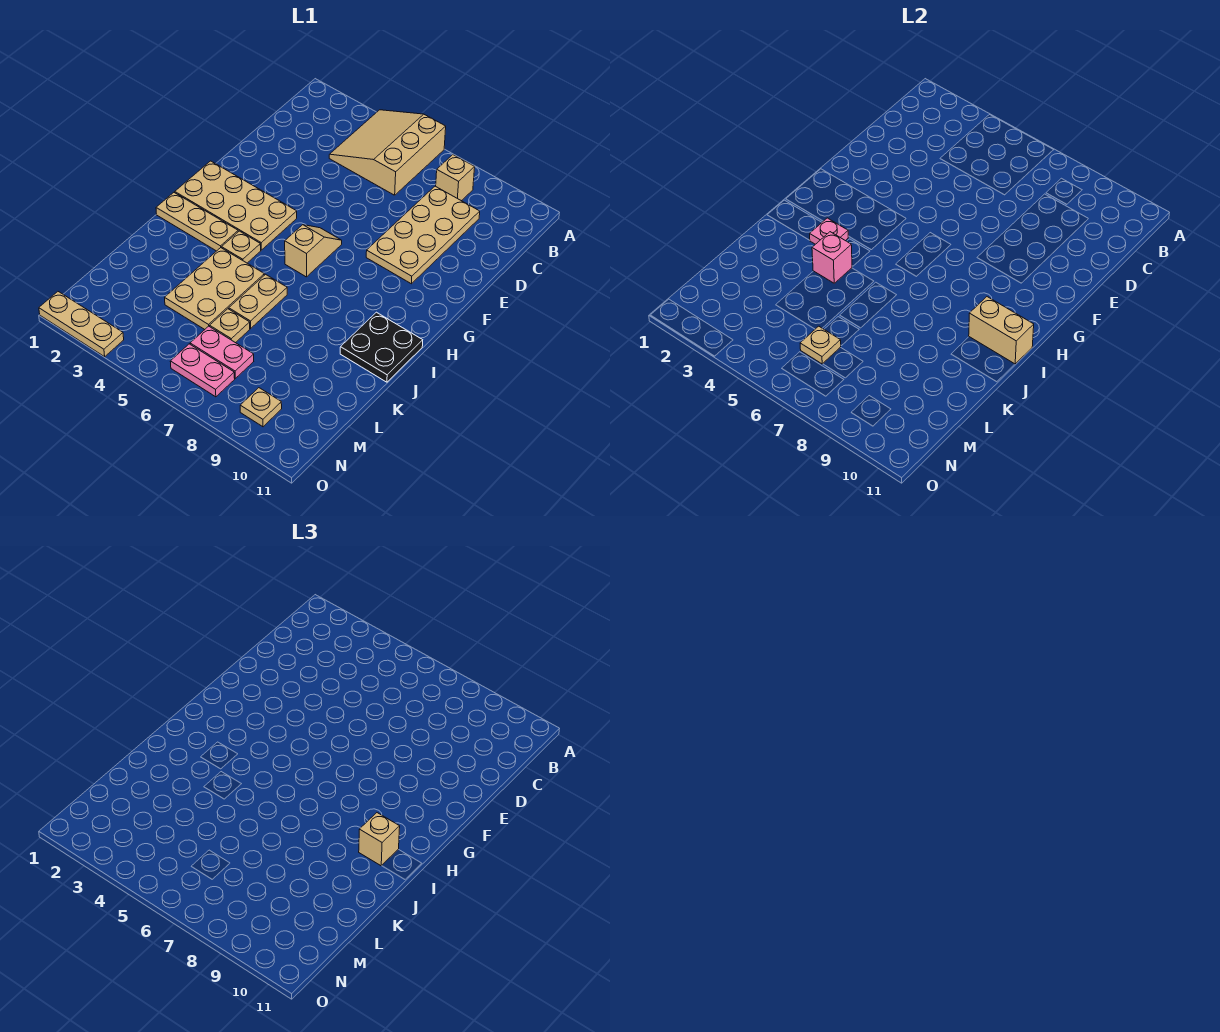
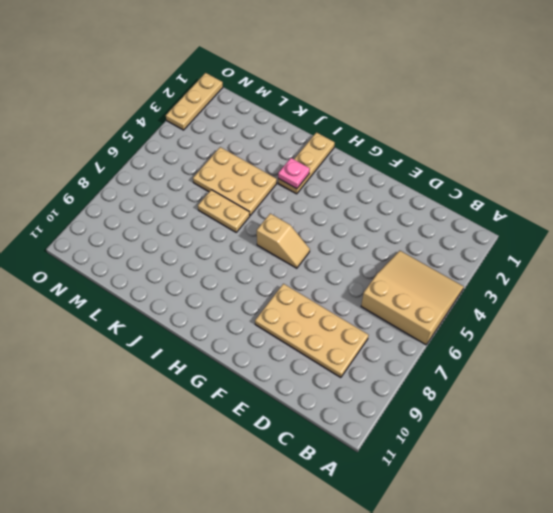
none -> tan brick B8 level 1
none -> tan plate G1:H4 level 1
none -> tan plate I4 level 1

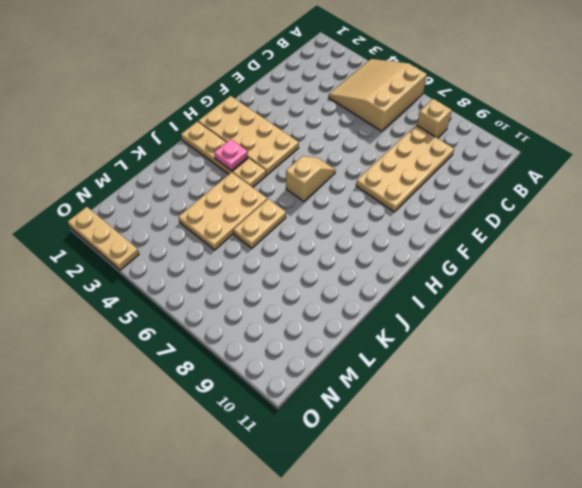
none -> black plate I10:J11 level 1
none -> tan plate L6 level 1
none -> pink plate M6:M7 level 1

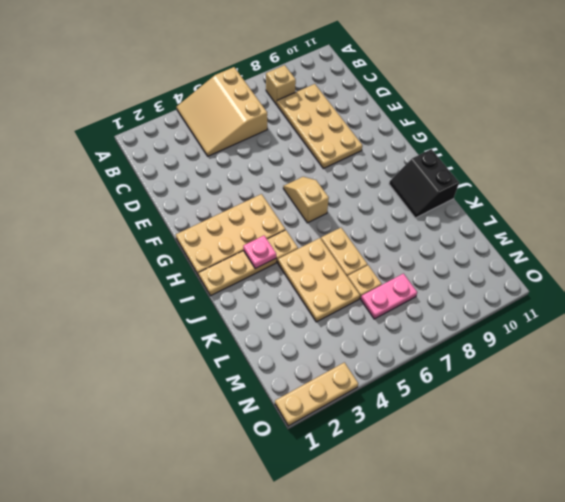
black slope I10:J11 level 1 top 11 -> black plate I10:J11 level 1
none -> pink plate N6:N7 level 1
none -> tan plate N9 level 1
none -> tan brick I10:I11 level 2

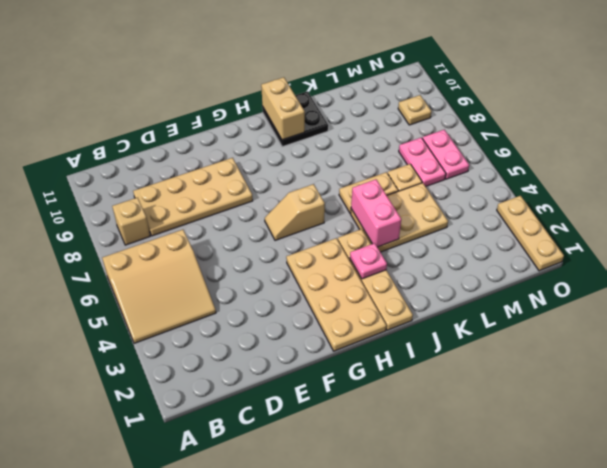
pink brick J4:J5 level 2 -> pink brick J4 level 2
none -> tan plate M6 level 2
none -> tan brick I10 level 3

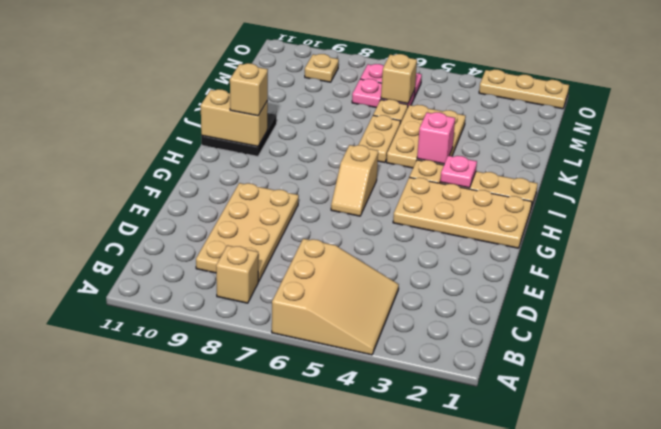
tan brick M6 level 2 -> tan plate M6 level 2

